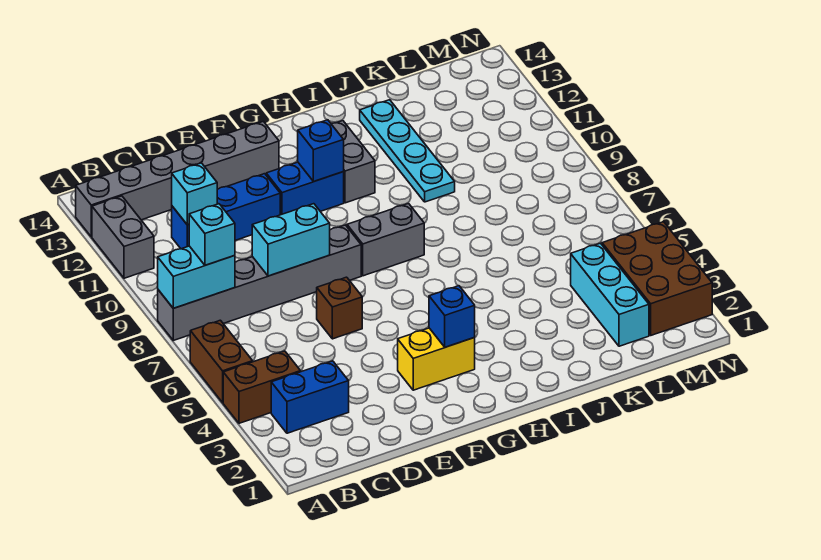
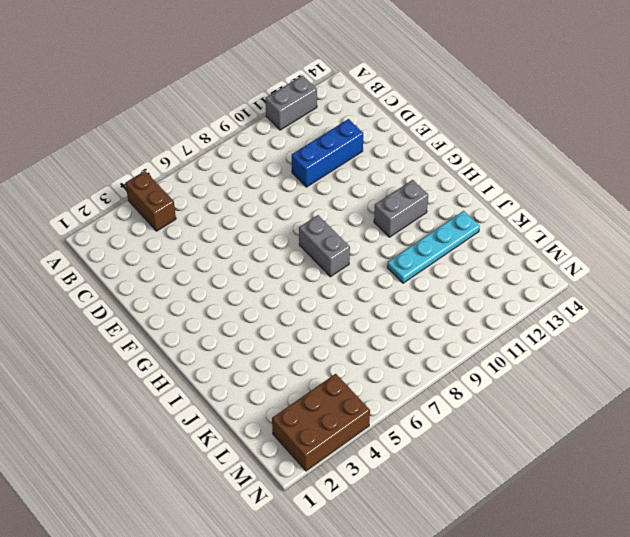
blue brick D10:D12 level 1 -> blue brick C11:E11 level 1
none -> brown brick A5:A6 level 1
none -> grey brick A8:F8 level 1
none -> grey brick A13:F13 level 1

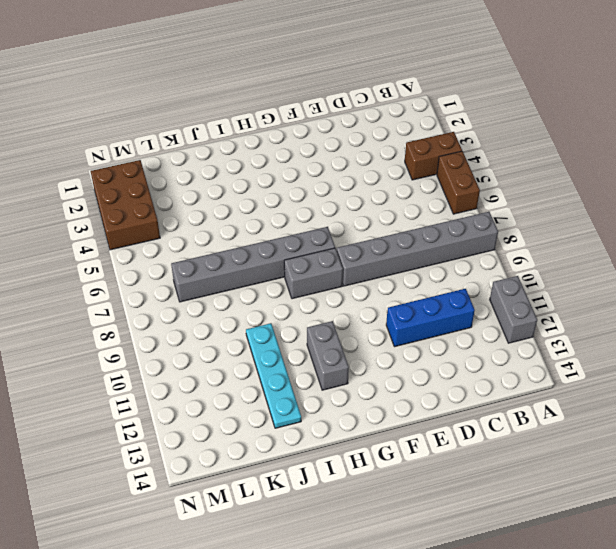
grey brick G7:L7 level 1 -> grey brick A13:F13 level 1
none -> blue brick B3:C3 level 1
none -> brown brick E6 level 1
none -> yellow brick F3:G3 level 1

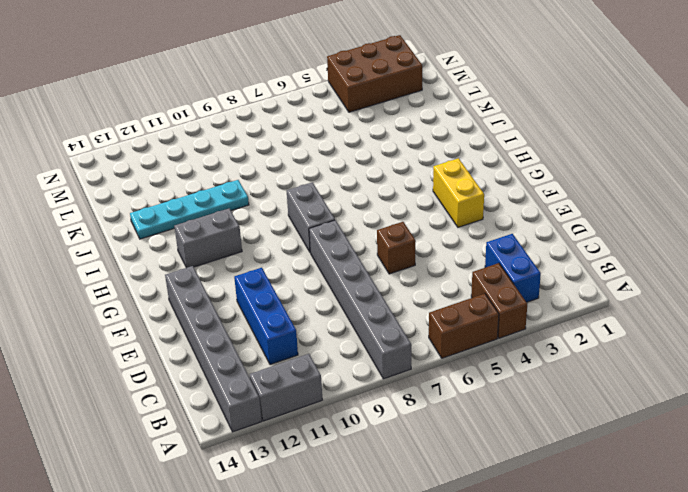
none -> blue brick F11:G11 level 1
none -> cyan brick L2:L4 level 1
none -> cyan brick A8:B8 level 2

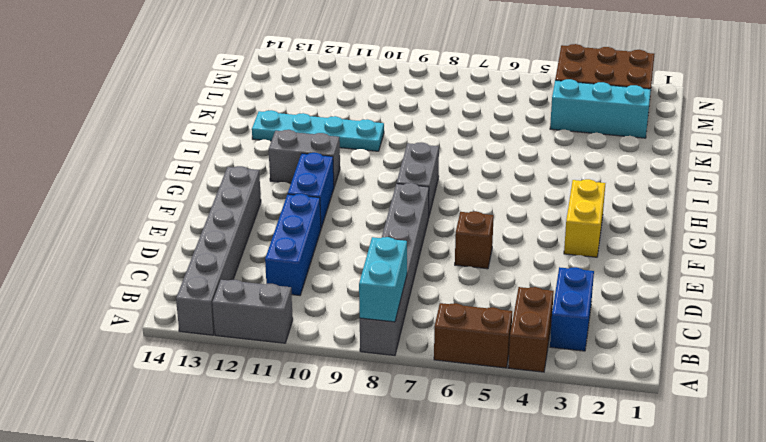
none -> cyan brick C11 level 2
none -> cyan brick D8:E8 level 2
none -> blue brick G3 level 2

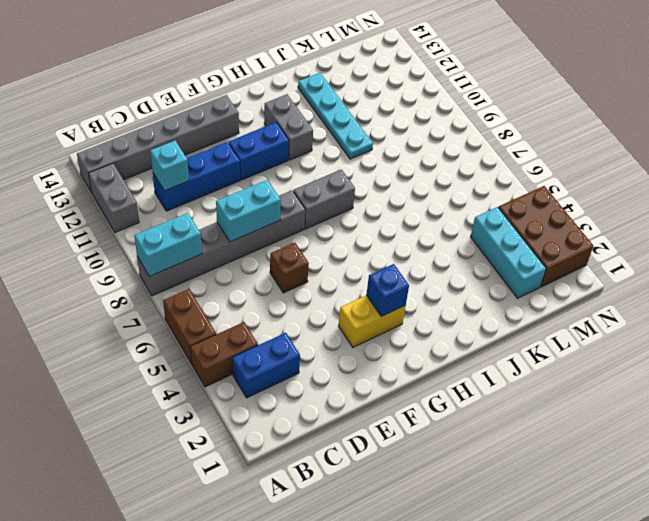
none -> blue brick G11 level 2
none -> cyan brick B8 level 3

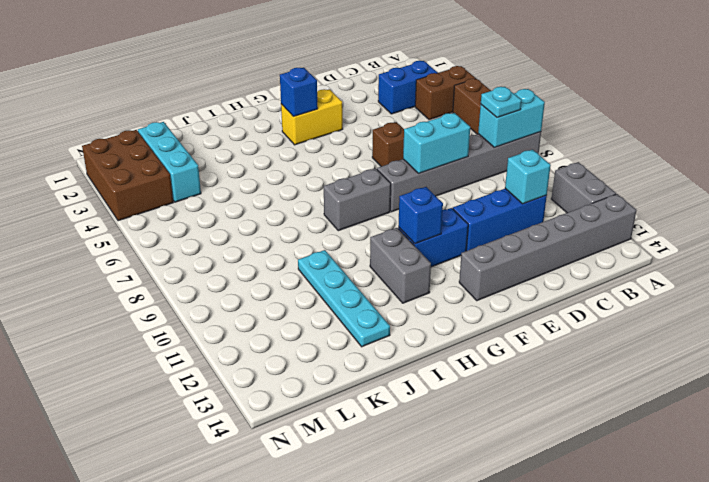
cyan plate B8 level 3 -> cyan brick B8 level 3

